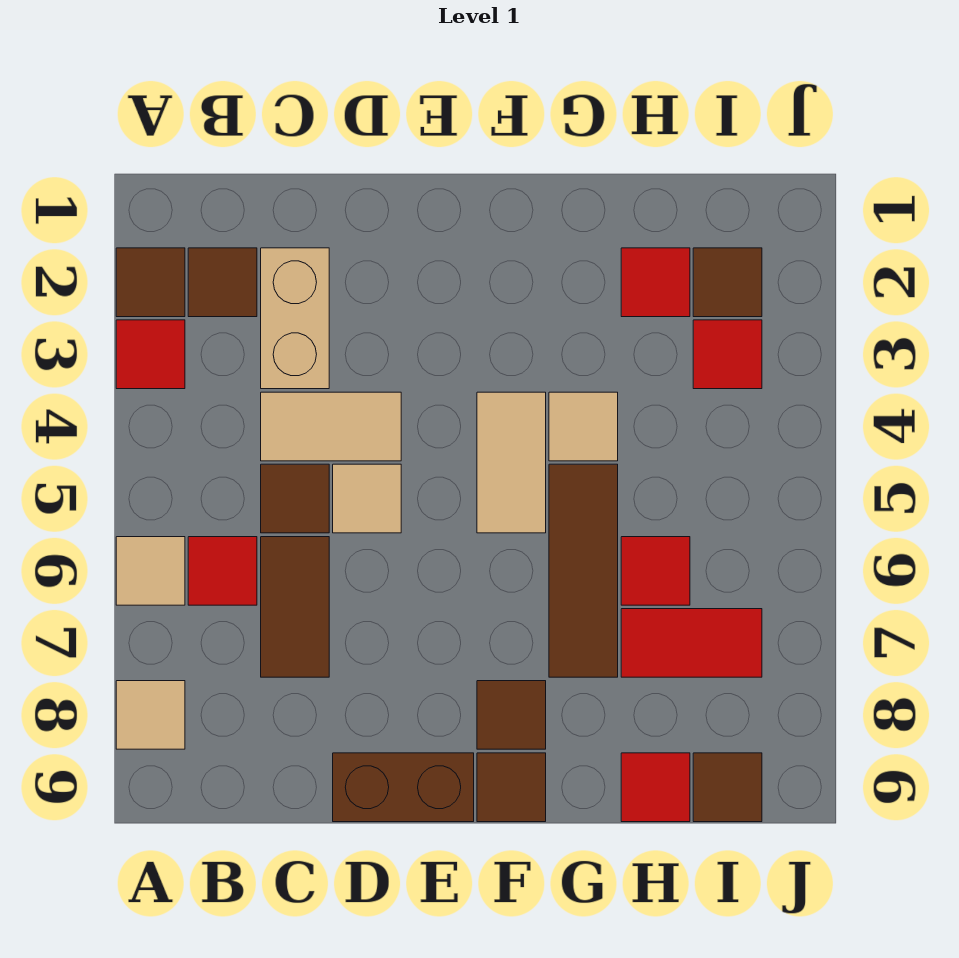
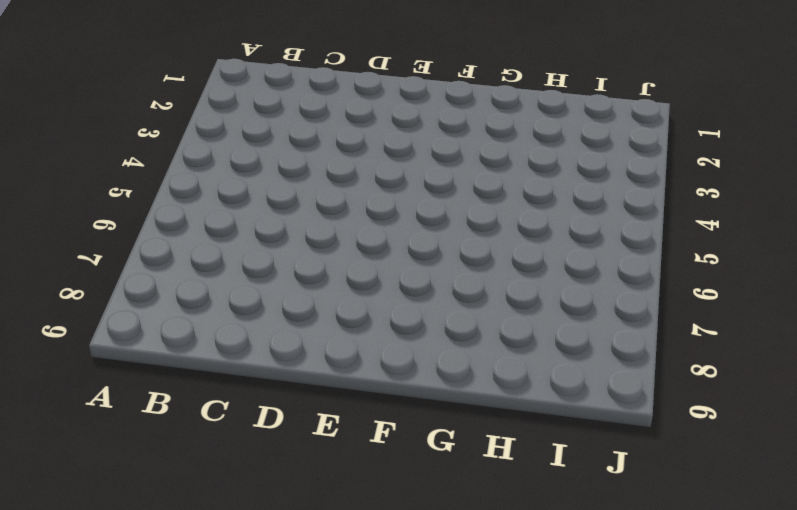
none -> brown tile A2 level 1
none -> red tile A3 level 1
none -> tan tile A6 level 1

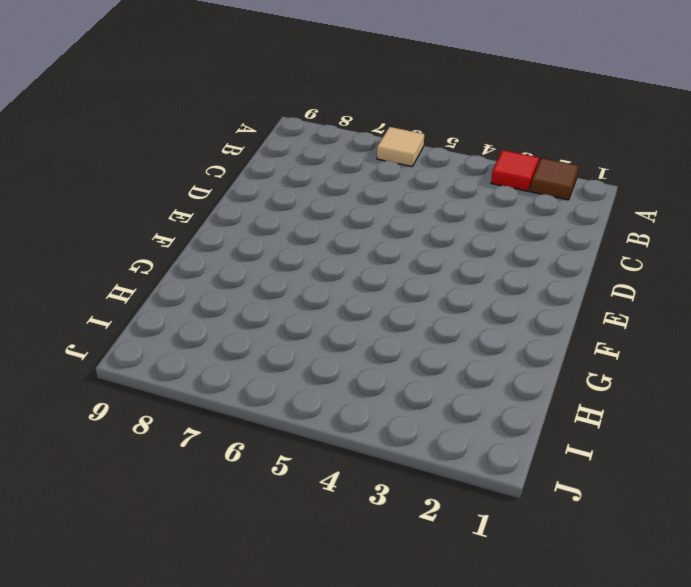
none -> tan tile A8 level 1
none -> brown tile B2 level 1
none -> red tile B6 level 1

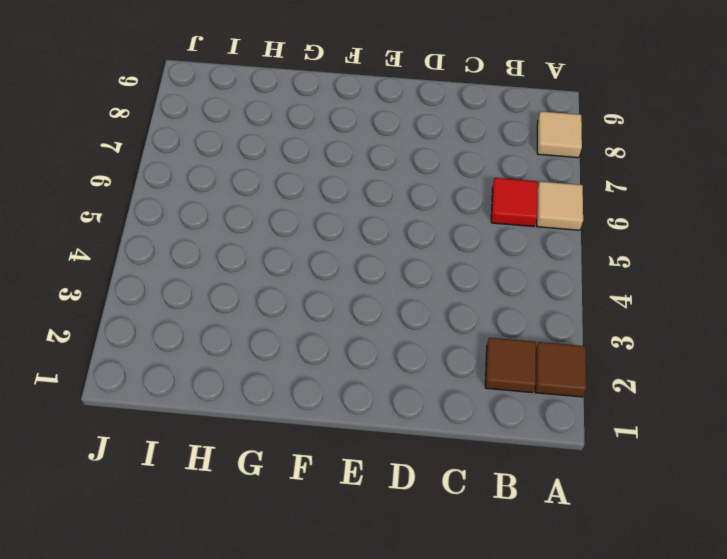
none -> red tile A3 level 1
none -> tan brick C2:C3 level 1
none -> tan tile C4:D4 level 1

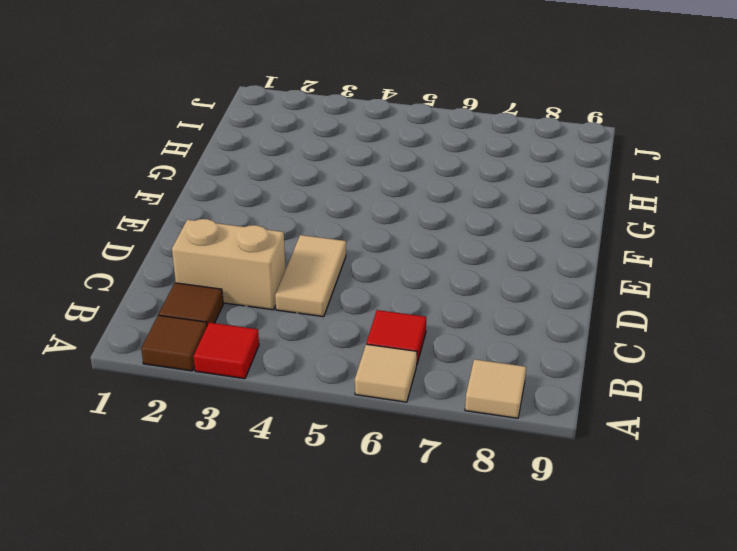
none -> brown tile C5 level 1
none -> brown tile C6:C7 level 1
none -> tan tile D5 level 1

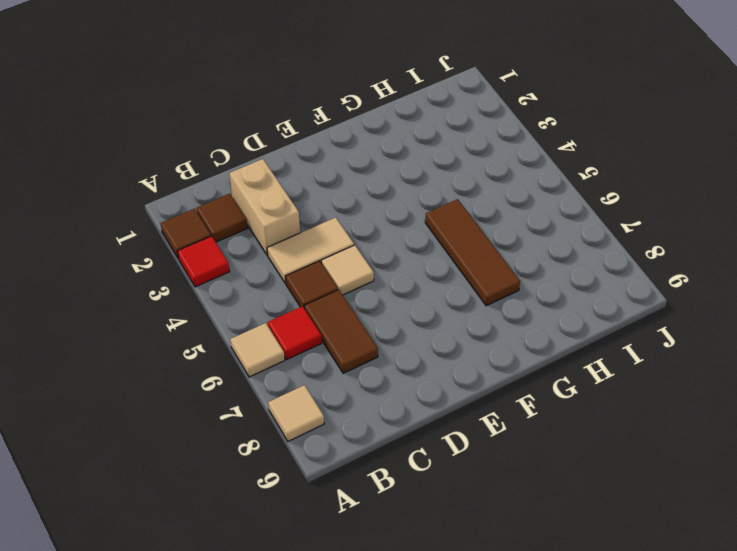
none -> brown brick D9:E9 level 1
none -> tan tile F4:F5 level 1
none -> brown tile F8 level 1

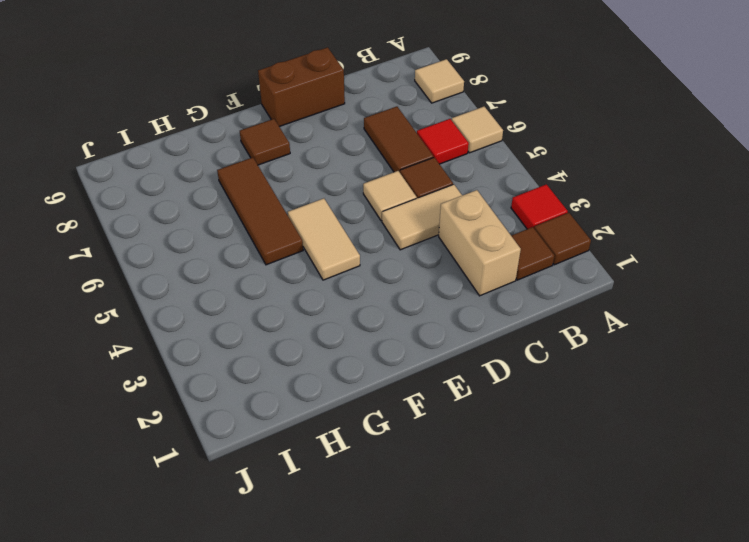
none -> brown tile F9 level 1
none -> tan tile G4 level 1
none -> red tile H2 level 1

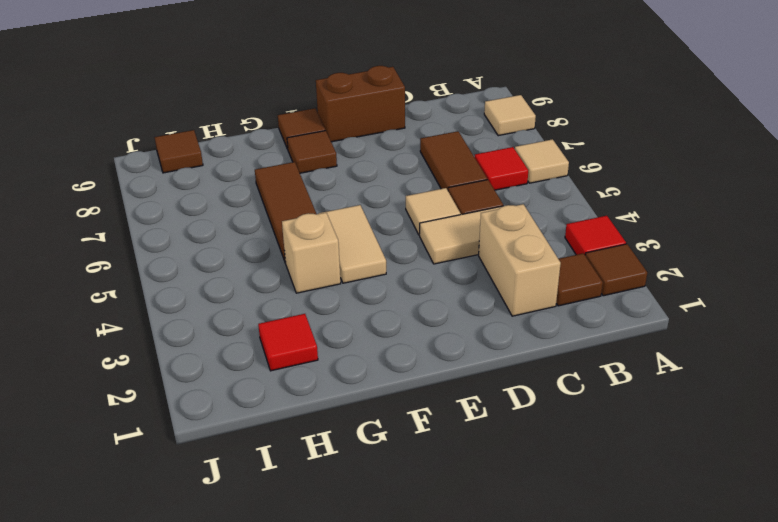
tan brick G4 level 1 -> tan tile G4 level 1
none -> red tile H6 level 1
none -> red tile H7:I7 level 1
none -> red tile H9 level 1

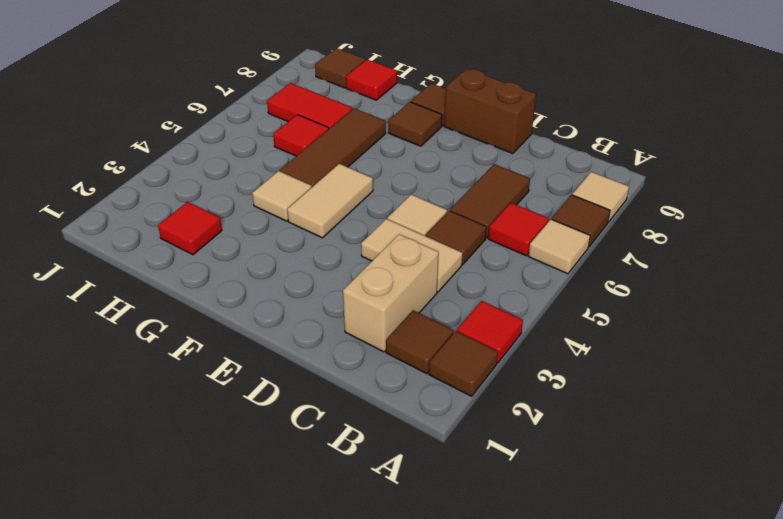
brown tile A7 level 1 -> brown tile I2 level 1
none -> red tile I3 level 1

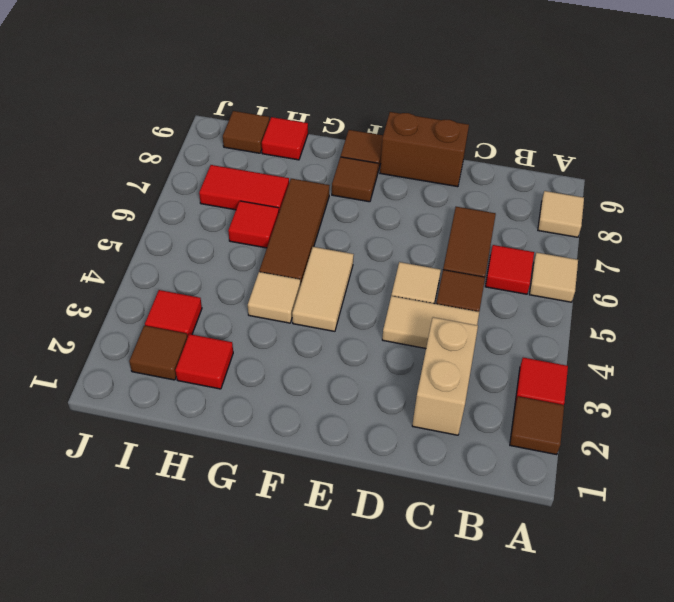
none -> brown tile B2 level 1

